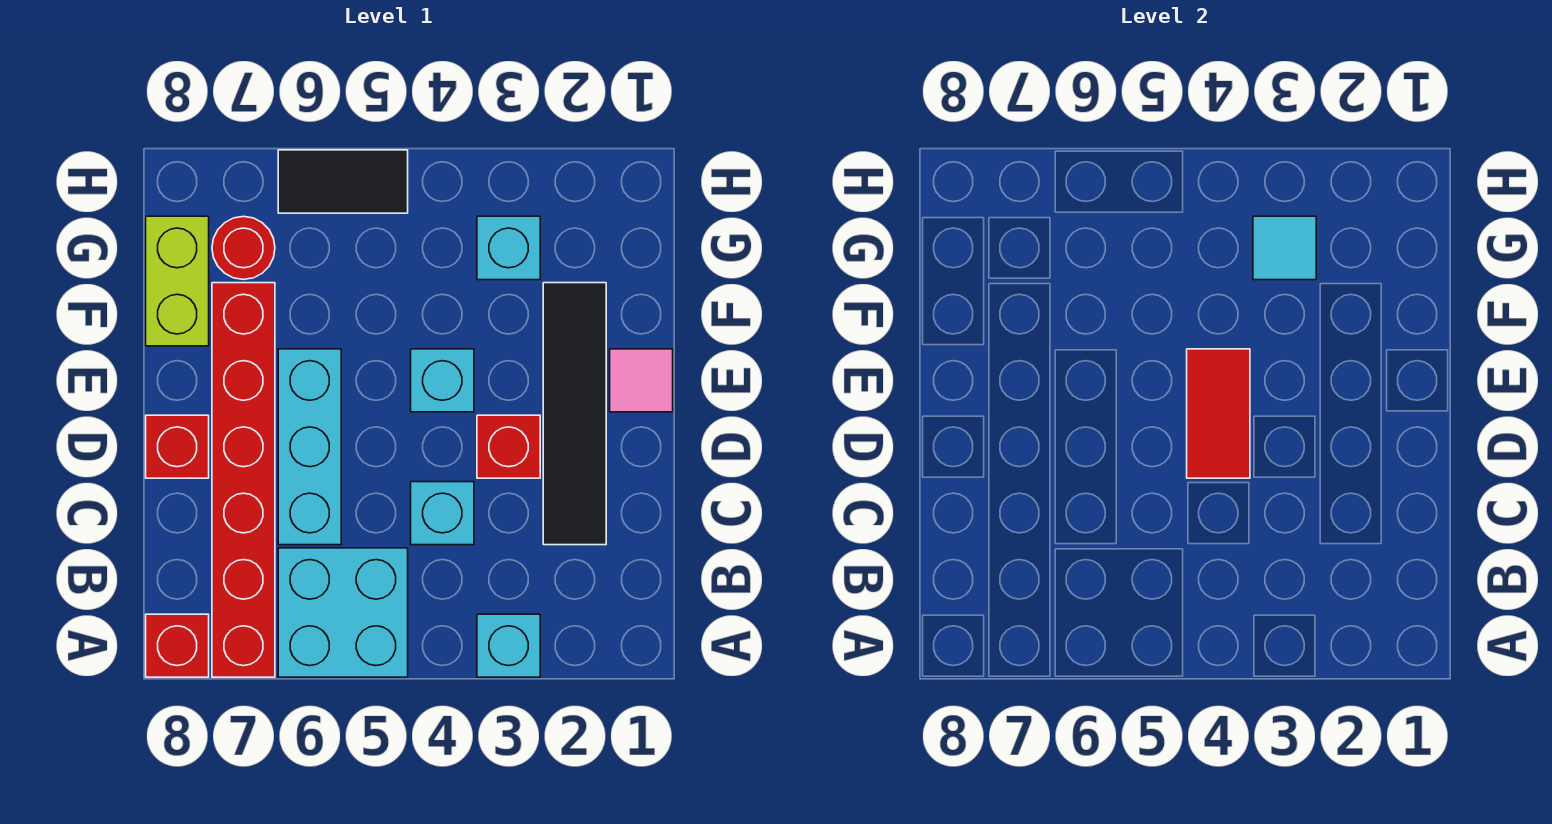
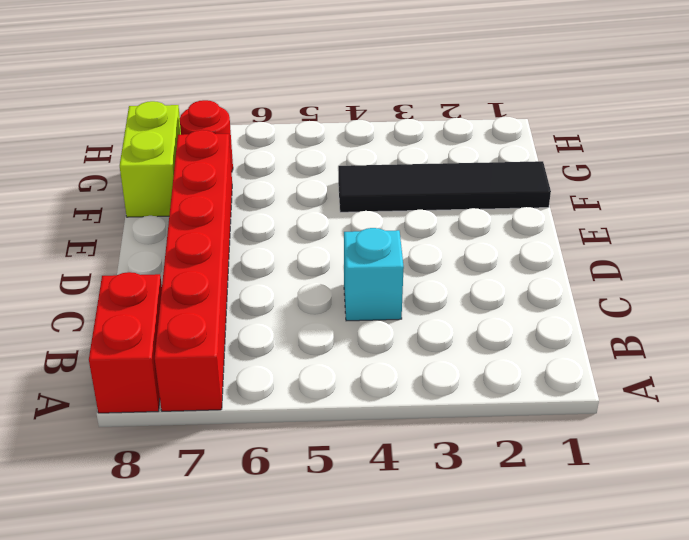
red brick A8:B8 level 1 -> red brick A8 level 1
black tile F1:F4 level 1 -> black tile C2:F2 level 1
none -> cyan brick A3 level 1
none -> cyan brick A5:B6 level 1
none -> cyan brick C6:E6 level 1

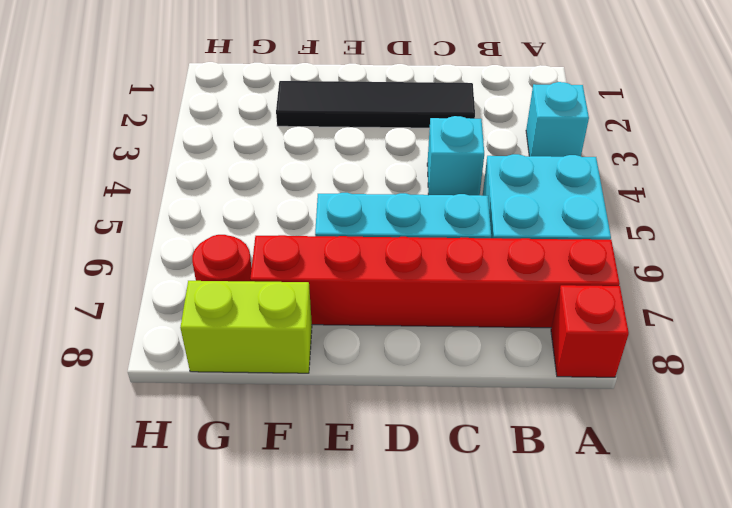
none -> red brick D3 level 1
none -> red brick D8 level 1
none -> pink tile E1 level 1

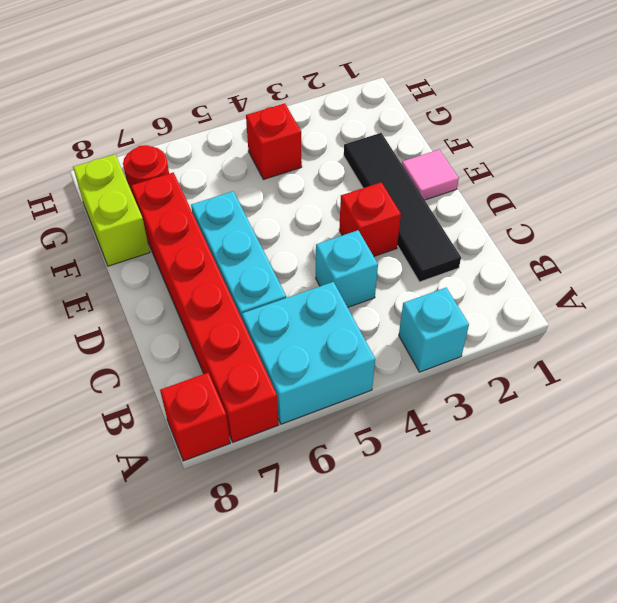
red brick G4 level 1 -> red brick D8 level 1
none -> cyan brick E4 level 1
none -> cyan brick G3 level 1
none -> black tile H5:H6 level 1

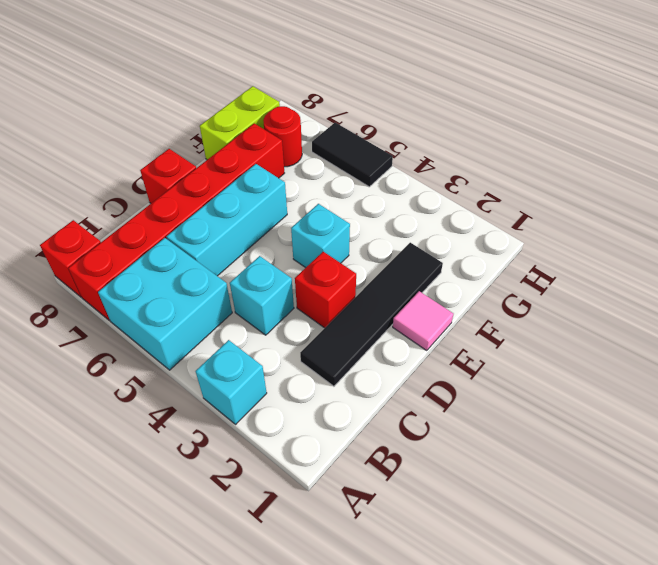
none -> cyan brick G3 level 1
none -> red tile D4:E4 level 2
none -> cyan tile G3 level 2

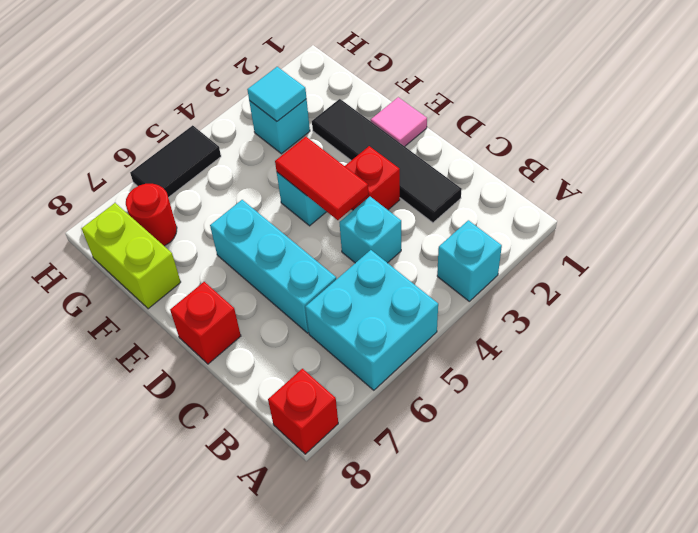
none -> red brick A7:F7 level 1

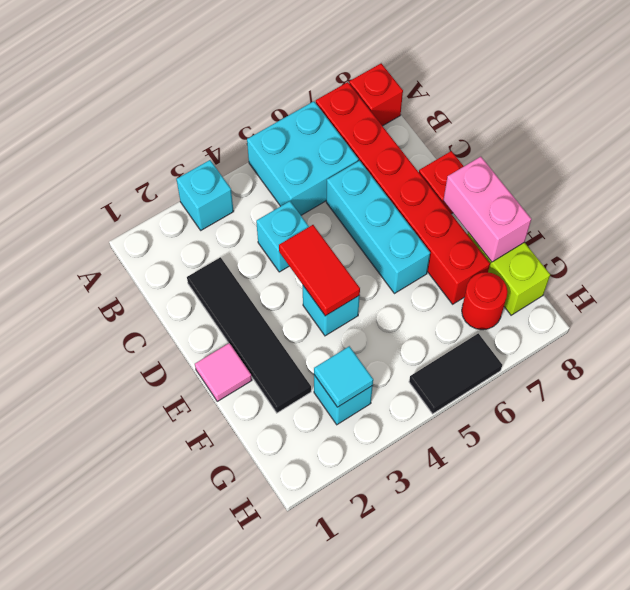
pink brick E8:F8 level 2 -> none
none -> red brick D3 level 1

